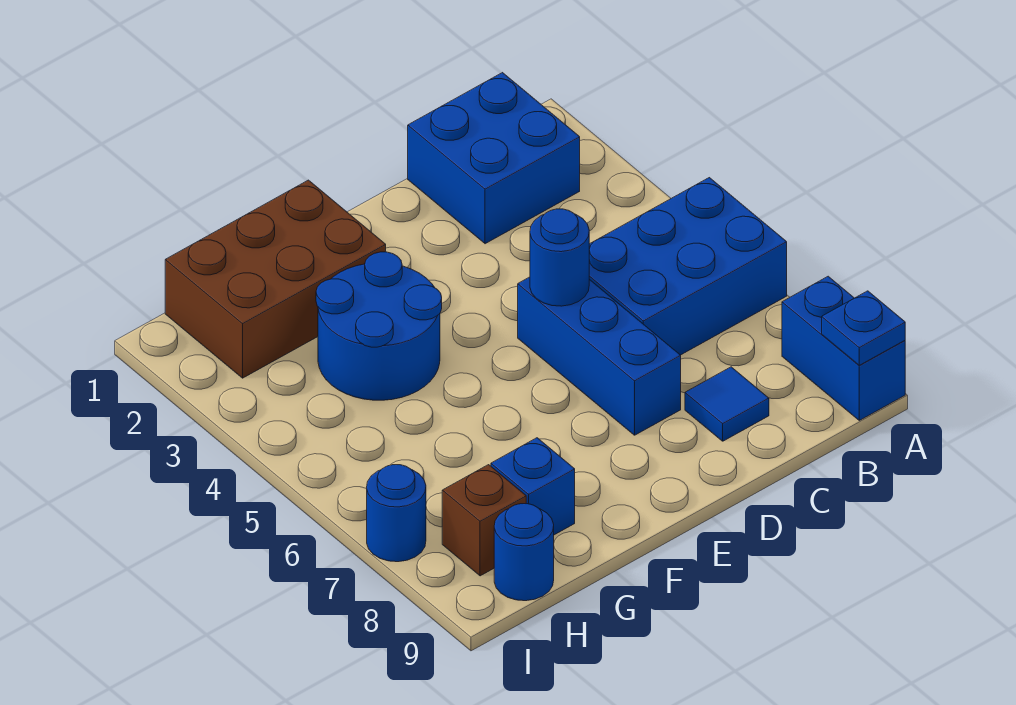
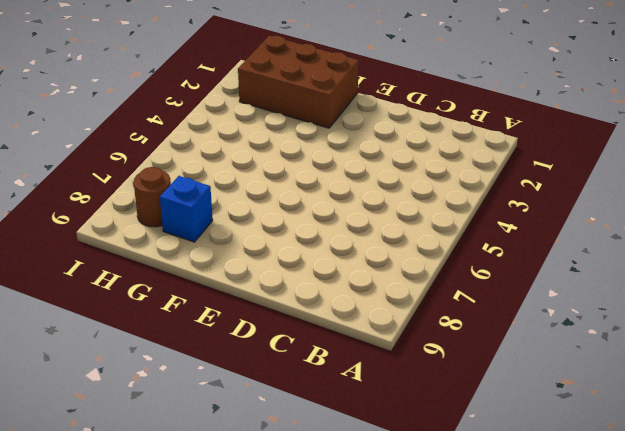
brown round brick H8 level 1 -> brown brick H8 level 1
none -> blue brick A5:C6 level 1
none -> blue brick A8:A9 level 1
none -> blue brick B1:C2 level 1

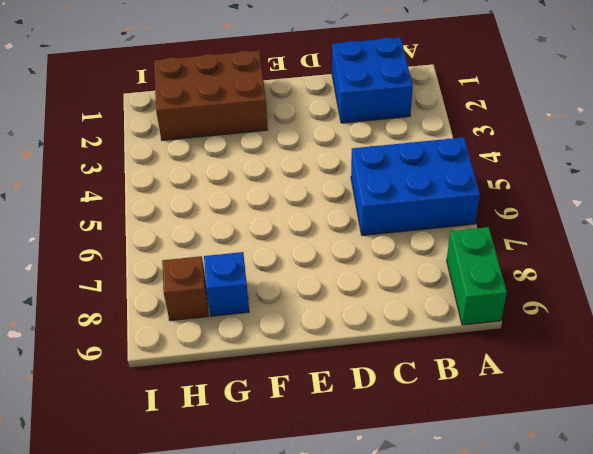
green brick A8:A9 level 1 -> blue brick A8:A9 level 1
none -> blue tile C8 level 1
none -> blue brick D5:D7 level 1
none -> blue round brick F3:G4 level 1

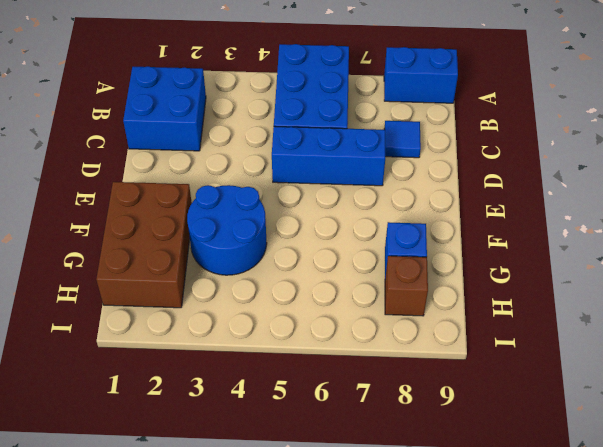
none -> blue round brick H9 level 1
none -> blue round brick I7 level 1
none -> blue plate A9 level 2

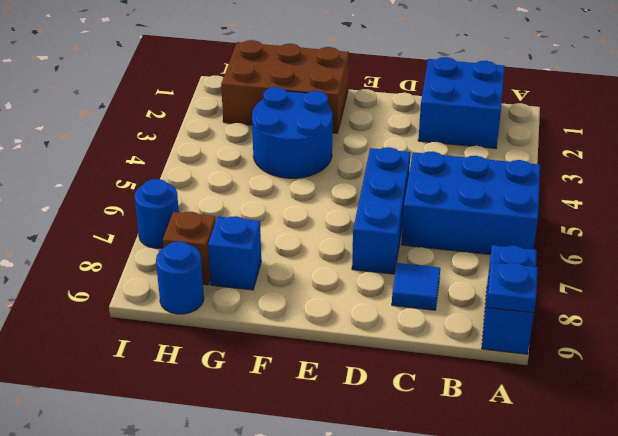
none -> blue round brick D5 level 2

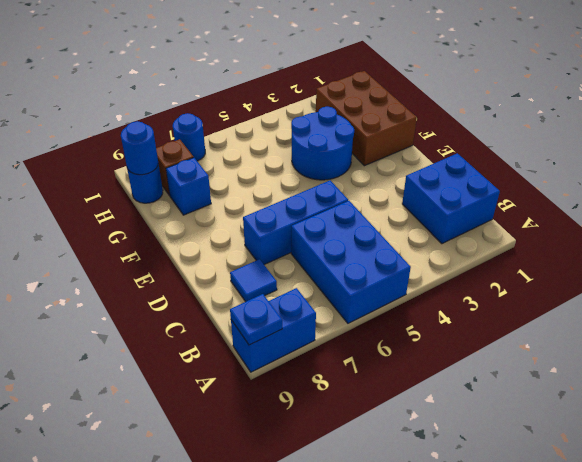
blue round brick H9 level 2 -> blue round brick D5 level 2

